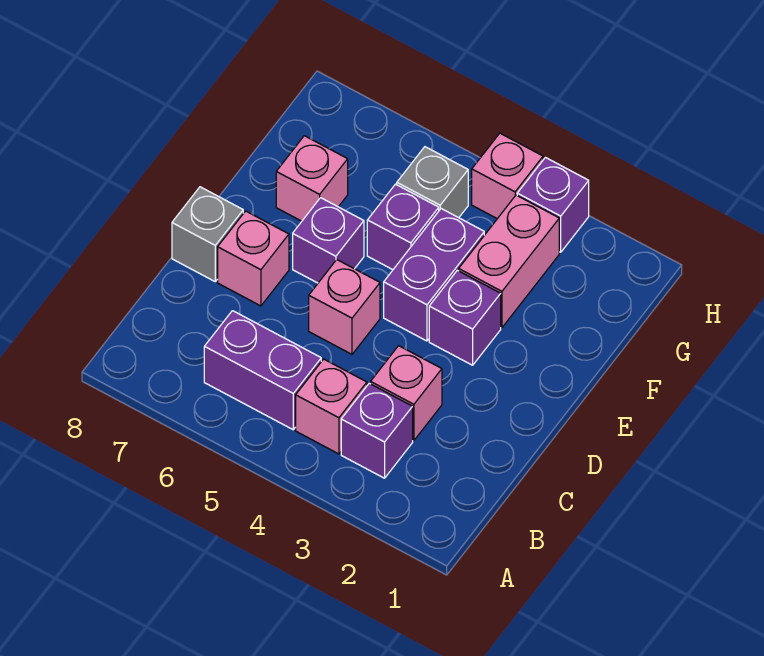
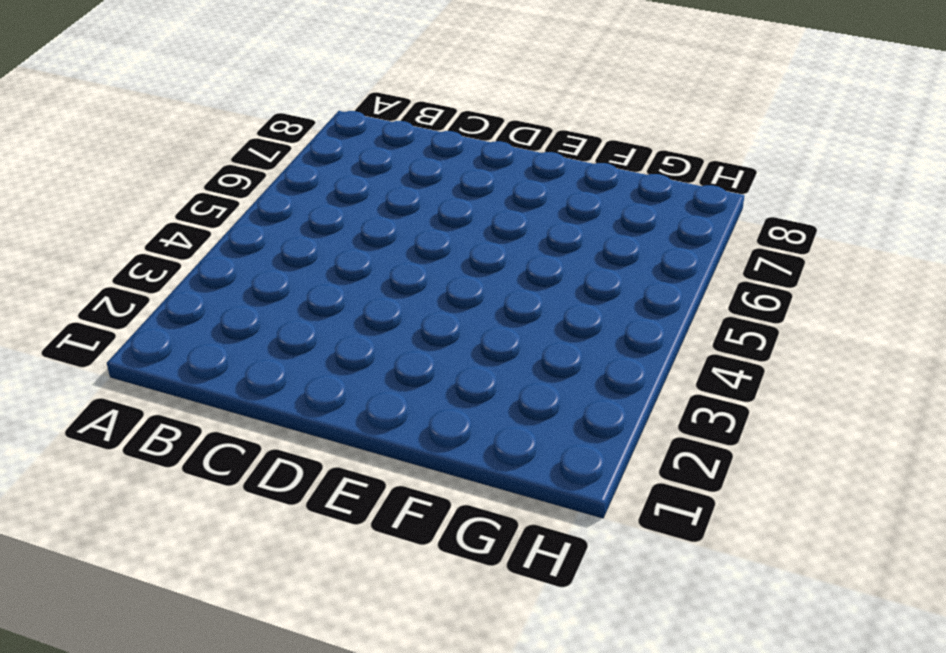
none -> purple brick B3 level 1
none -> pink brick B4 level 1
none -> purple brick B5:B6 level 1

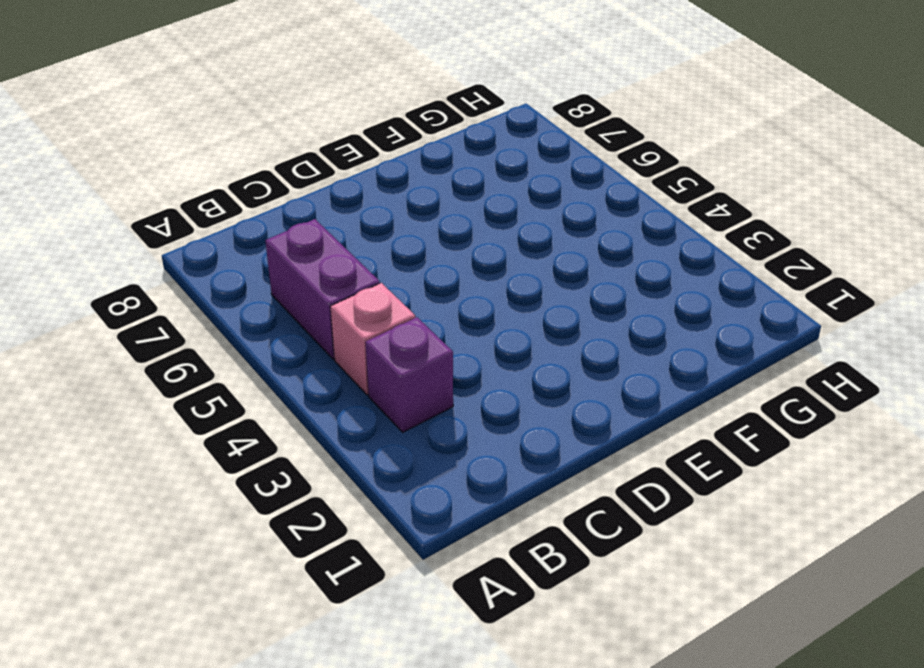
none -> pink brick C3 level 1
none -> pink brick D5 level 1
none -> pink brick D7 level 1

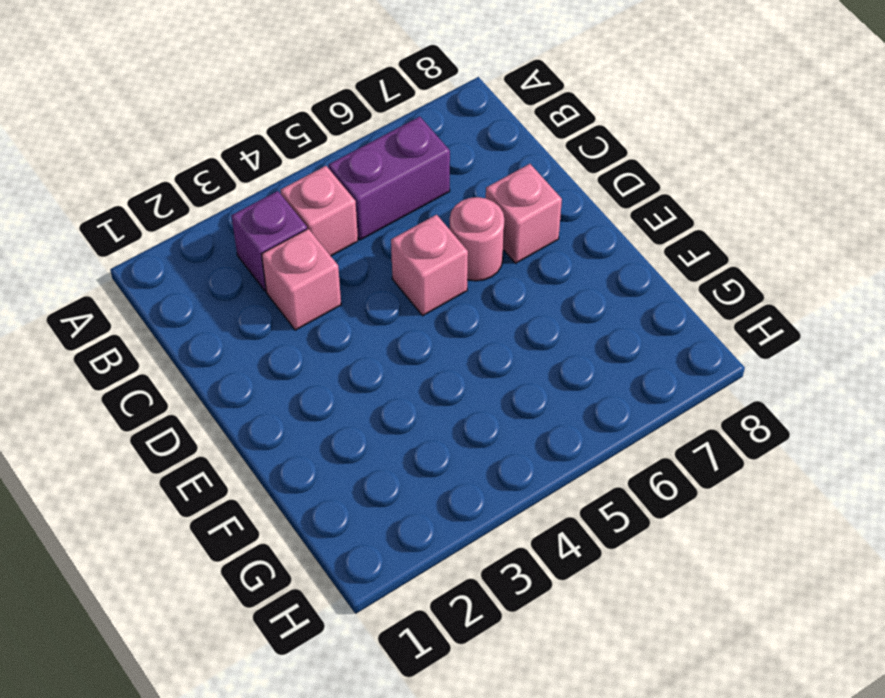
pink round brick D6 level 1 -> none
none -> grey brick D8 level 1
none -> purple brick E3 level 1
none -> purple brick E4:F4 level 1

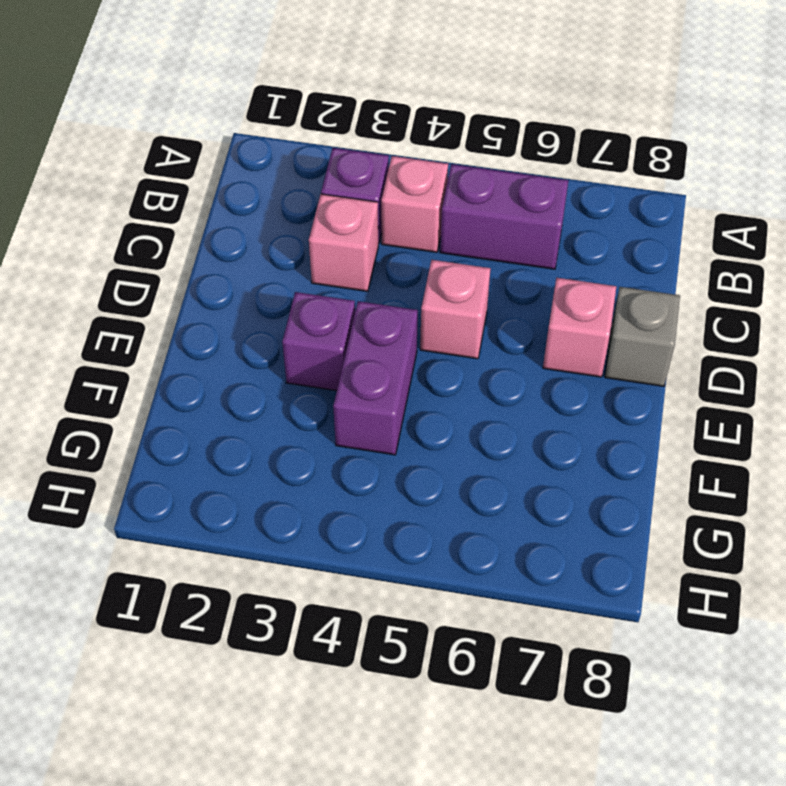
none -> purple brick E6 level 1
none -> pink brick F3:G3 level 1
none -> purple brick F5 level 1

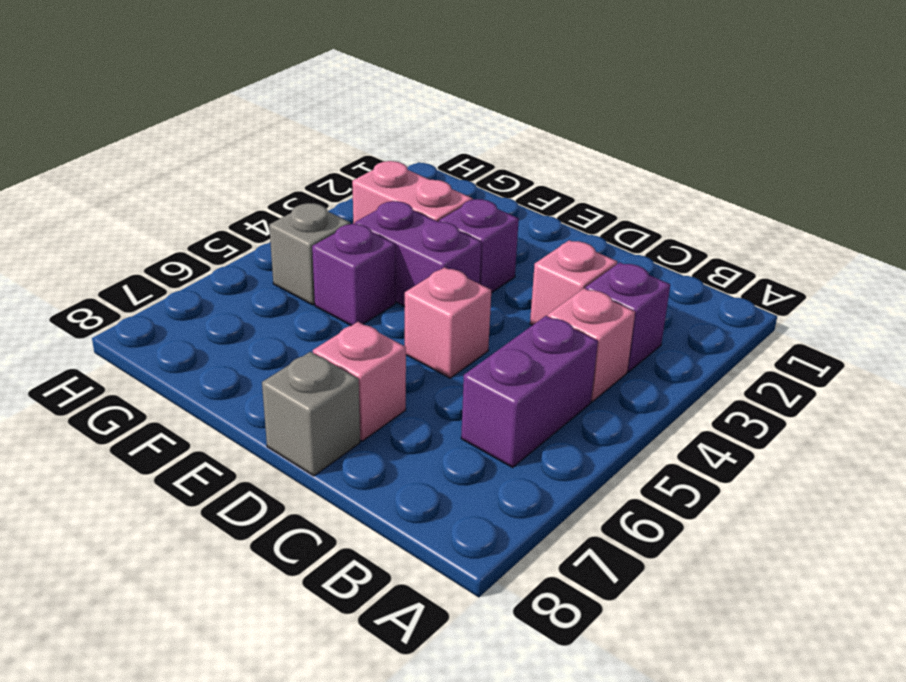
none -> purple brick E6 level 1
none -> pink brick F7 level 1
none -> purple brick H3 level 1

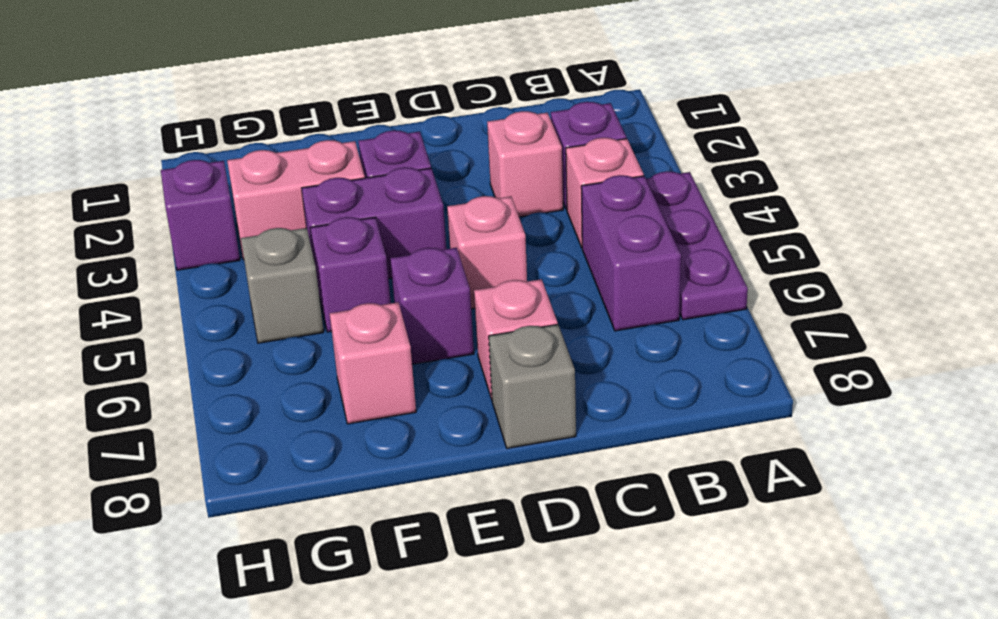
purple plate A4:A6 level 1 -> none
none -> pink brick H4 level 1

